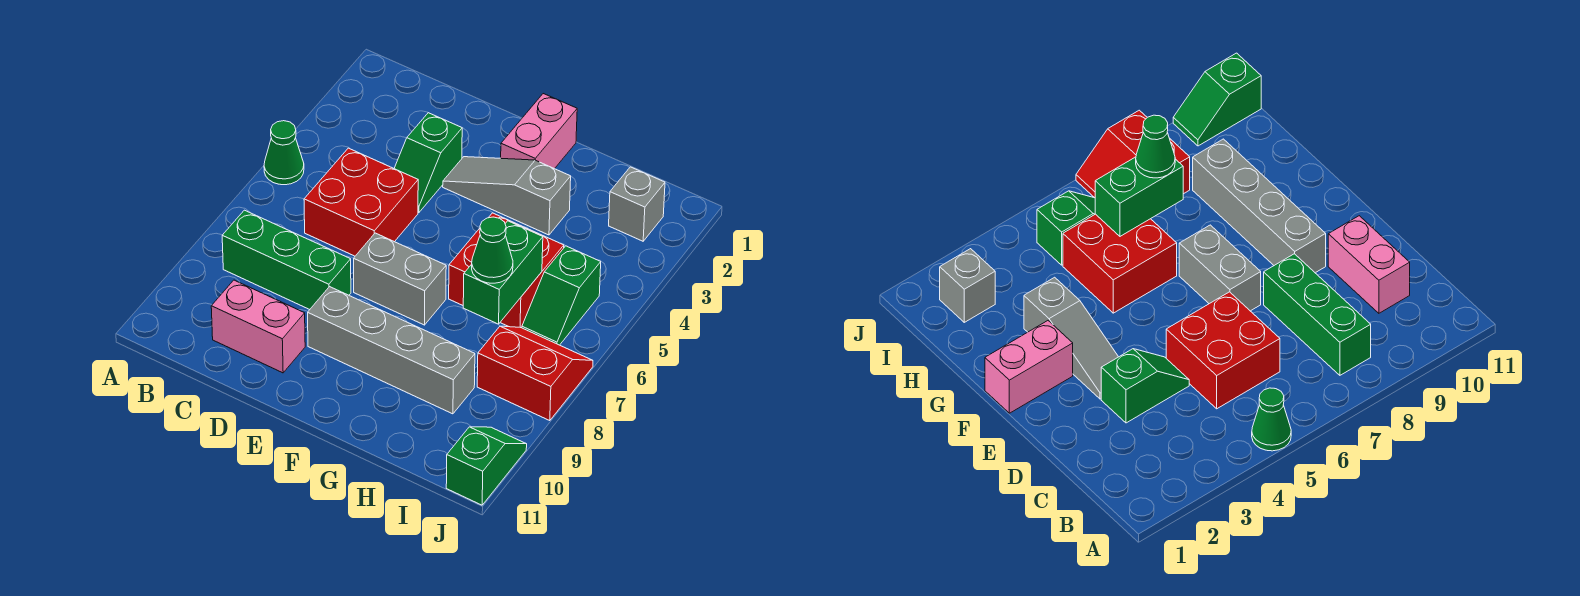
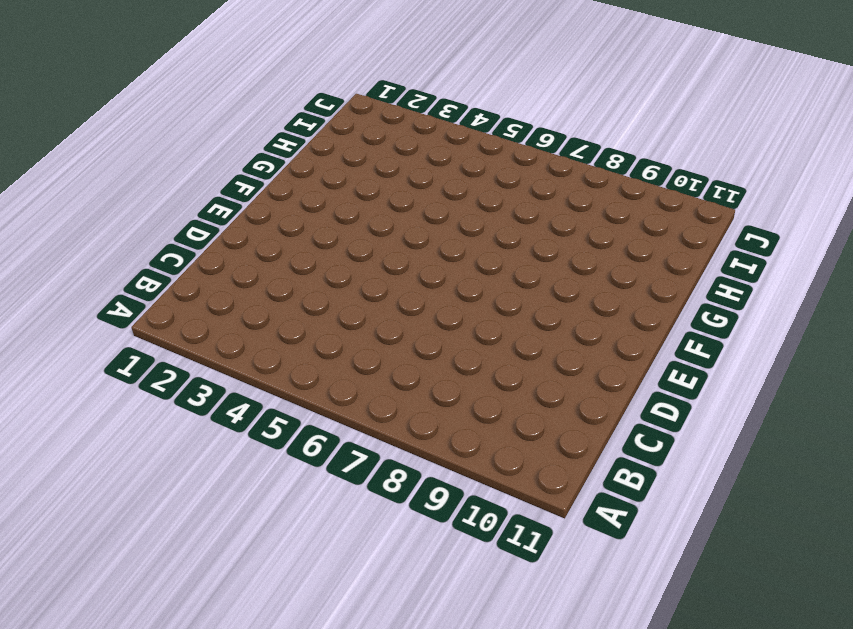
none -> green cone A5 level 1
none -> green brick B8:D8 level 1
none -> red brick C5:D6 level 1

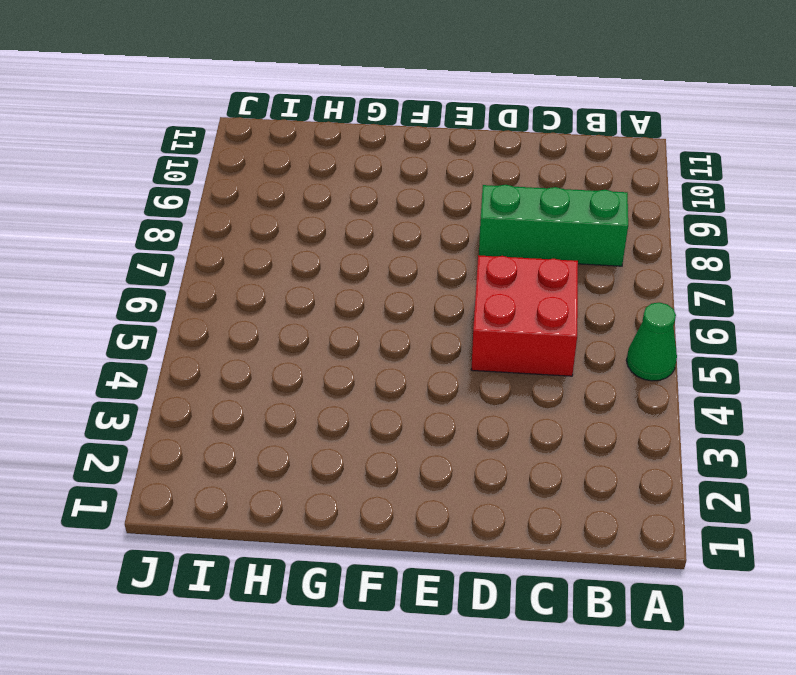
none -> pink brick C10:D10 level 1
none -> green slope D3:D4 level 1 top 3
none -> grey slope E3:G3 level 1 top G

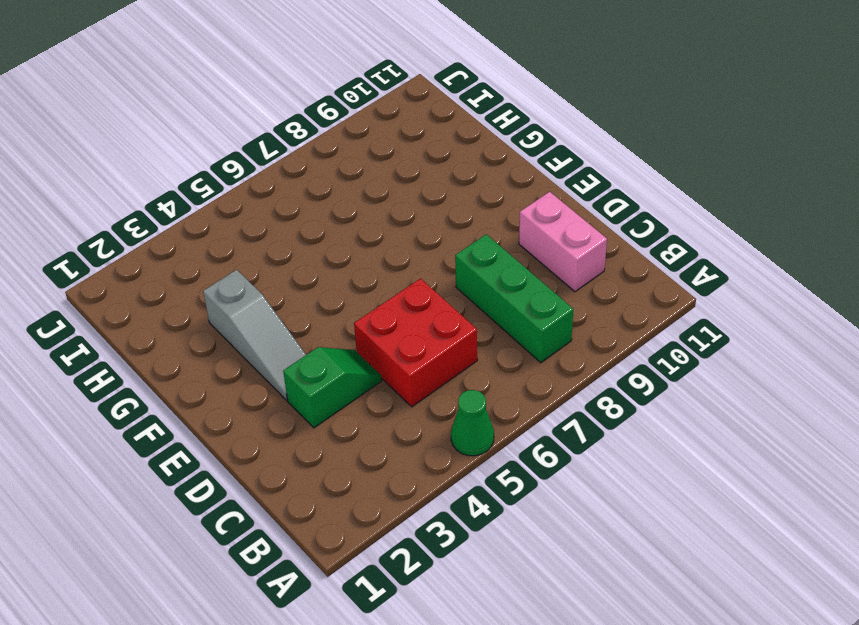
none -> grey brick E7:F7 level 1
none -> grey brick E9:H9 level 1
none -> pink brick F1:F2 level 1

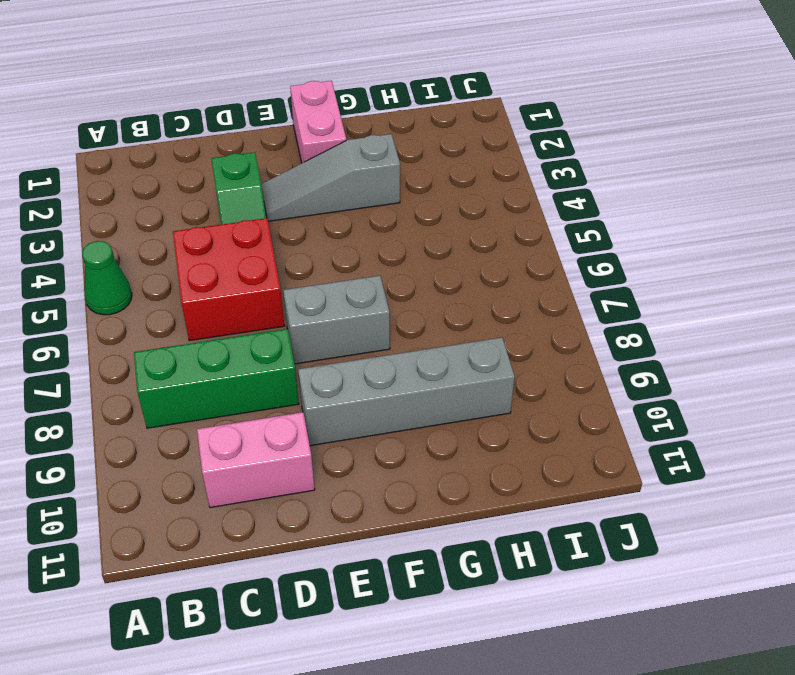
none -> red brick G5:H6 level 1
none -> grey brick I2 level 1
none -> green slope I5:I6 level 1 top 5

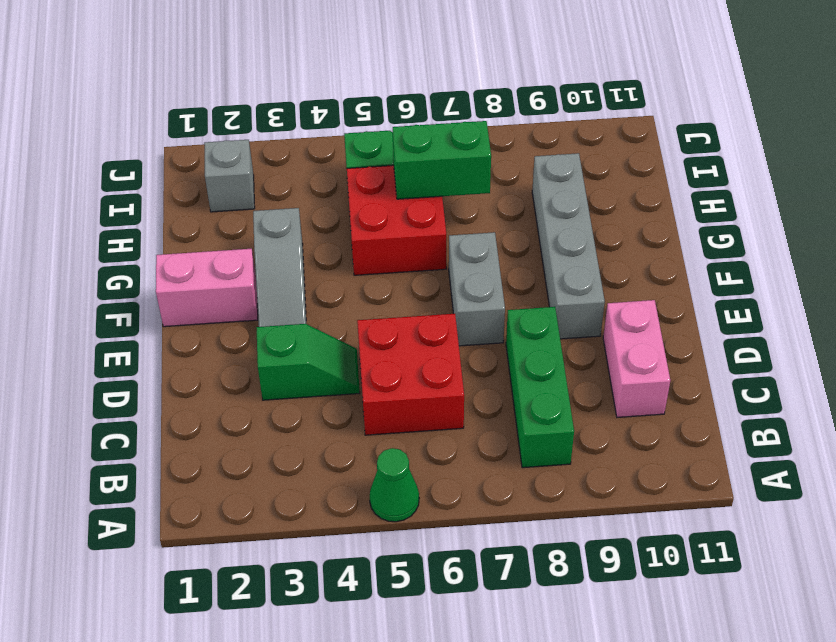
none -> red slope I7:J8 level 1 top 8
none -> green slope J10:J11 level 1 top 11
none -> green cone H7 level 3

